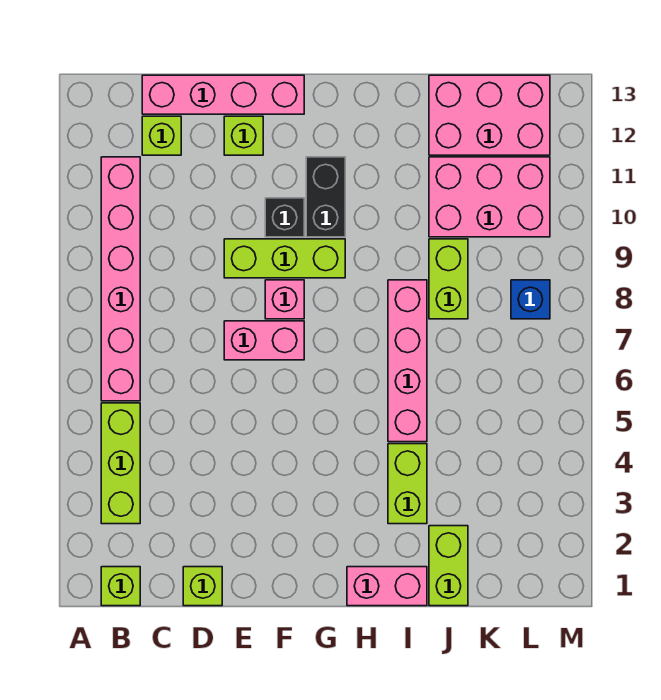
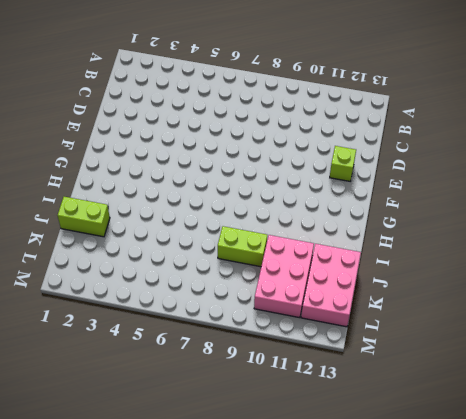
none -> lime brick B1 level 1
none -> lime brick B3:B5 level 1
none -> pink brick B6:B11 level 1

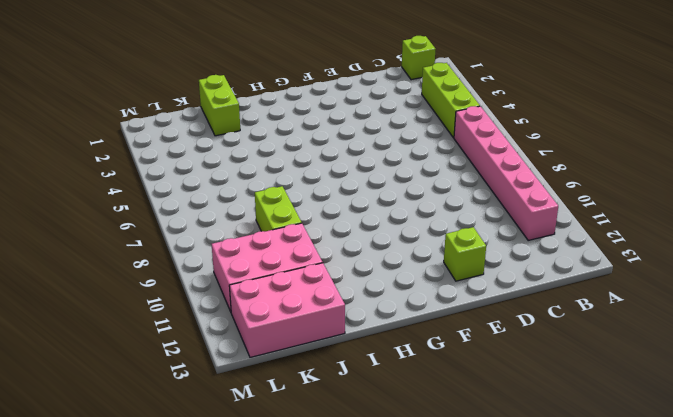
none -> lime brick C12 level 1
none -> pink brick C13:F13 level 1
none -> lime brick D1 level 1

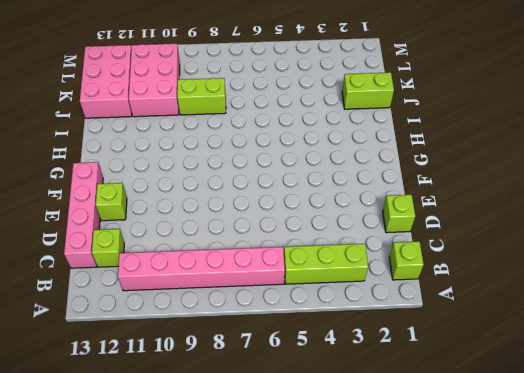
none -> pink brick E7:F7 level 1
none -> lime brick E9:G9 level 1
none -> pink brick F8 level 1

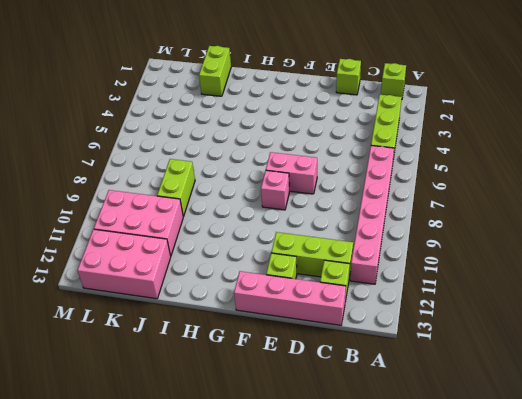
lime brick C11:E11 level 1 -> lime brick E9:G9 level 1
none -> black brick F10 level 1
none -> black brick G10:G11 level 1
none -> pink brick H1:I1 level 1

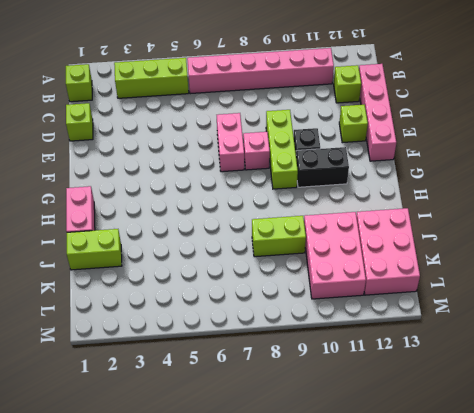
none -> lime brick I3:I4 level 1
none -> pink brick I5:I8 level 1
none -> blue brick L8 level 1

